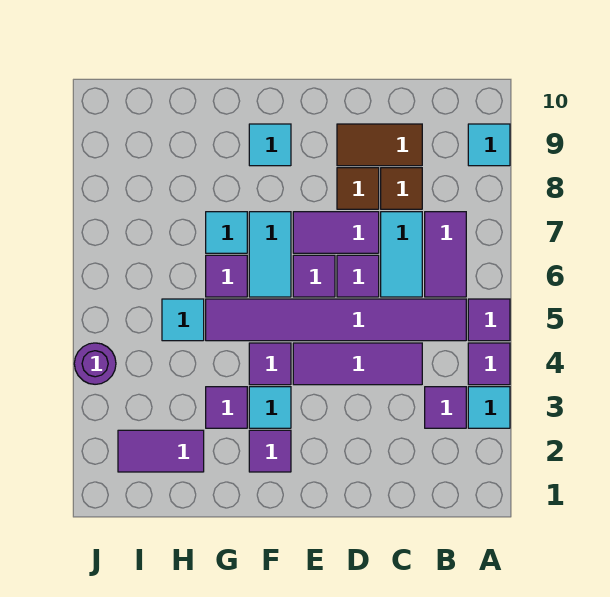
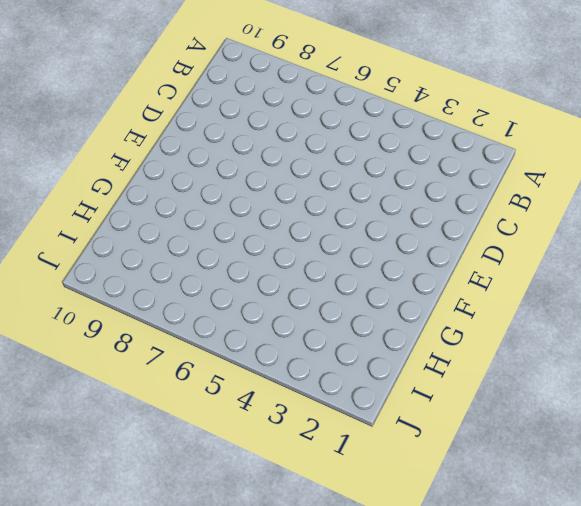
none -> cyan tile A3 level 1
none -> purple tile A4 level 1
none -> purple tile A5 level 1

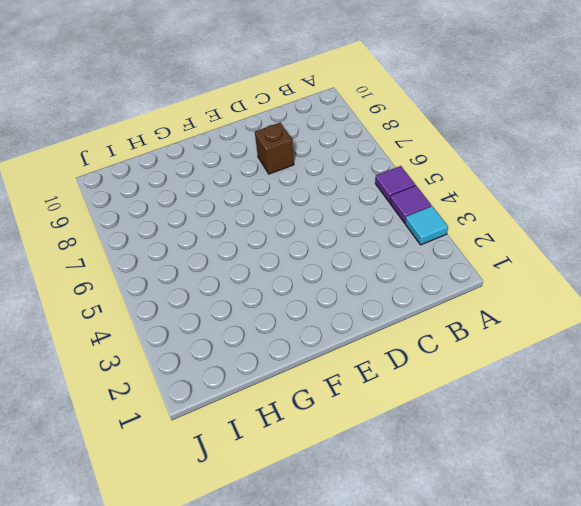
brown brick D8 level 1 -> brown tile D8 level 1
none -> cyan tile A9 level 1
none -> purple tile B3 level 1
none -> purple tile B5:G5 level 1

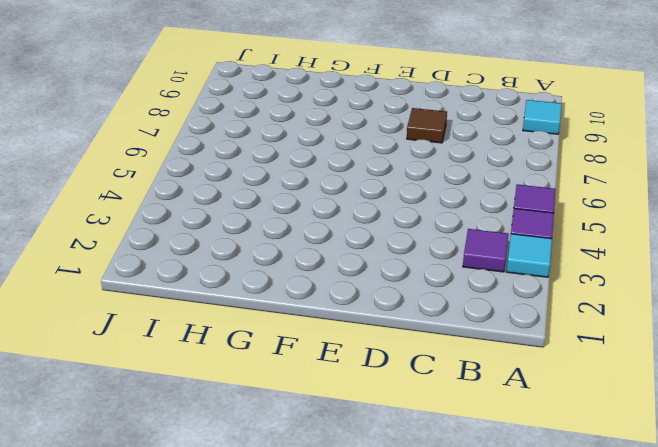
none -> purple tile B5:G5 level 1
none -> purple tile B6:B7 level 1
none -> purple tile C4:E4 level 1

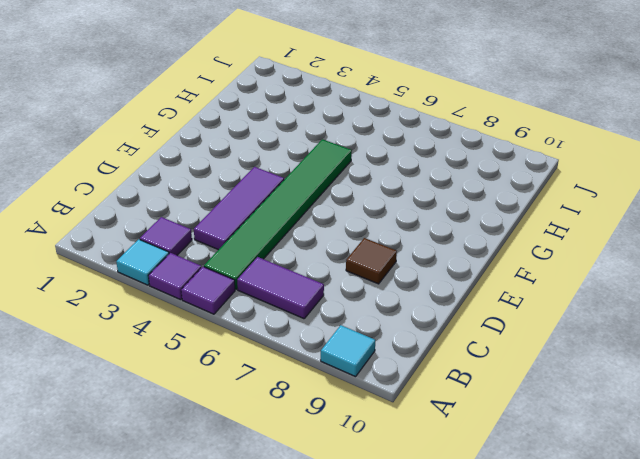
green tile B5:G5 level 1 -> purple tile B5:G5 level 1
none -> cyan tile C6:C7 level 1
none -> brown tile C8 level 1
none -> brown tile C9:D9 level 1

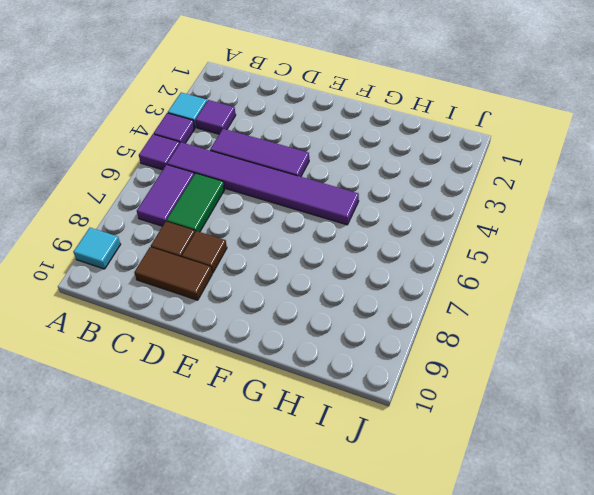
green tile C6:C7 level 1 -> cyan tile C6:C7 level 1
none -> purple tile D6 level 1
none -> purple tile D7:E7 level 1
none -> purple tile E6 level 1

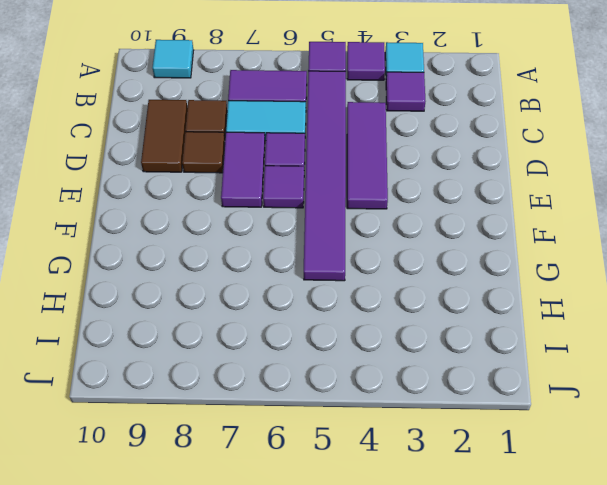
none -> purple tile F2 level 1
none -> cyan tile F3 level 1
none -> purple tile F4 level 1

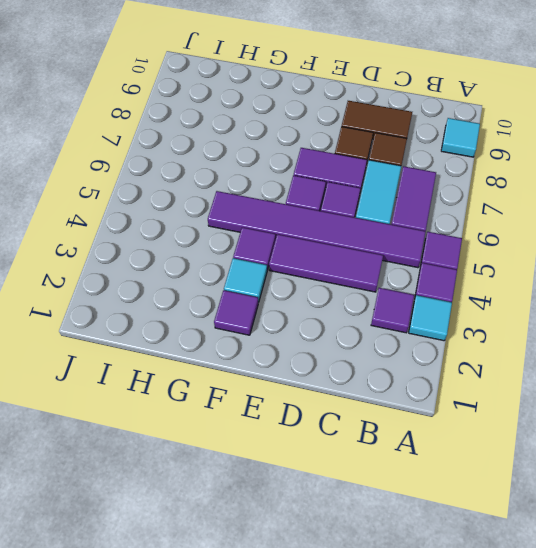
none -> cyan tile F6:F7 level 1
none -> cyan tile F9 level 1
none -> purple tile G3 level 1

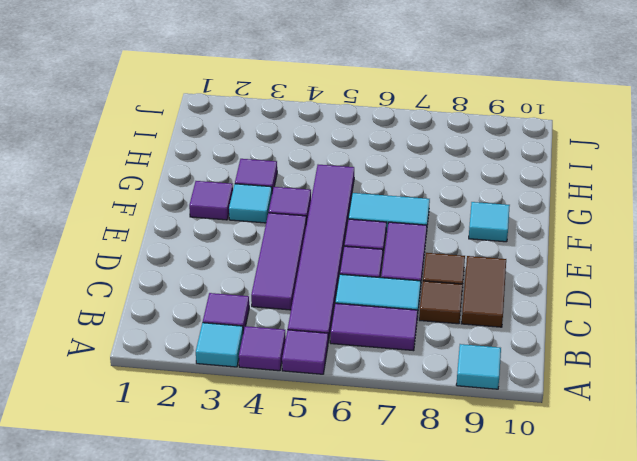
none -> purple tile G6 level 1
none -> cyan tile G7 level 1
none -> purple tile H2:I2 level 1

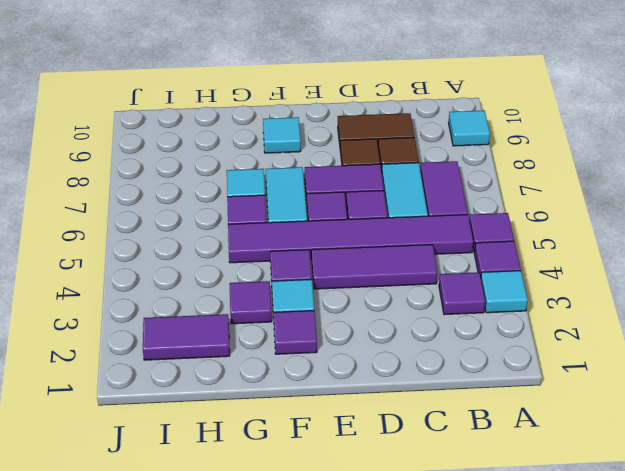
none -> cyan tile H5 level 1
none -> purple round brick J4 level 1

